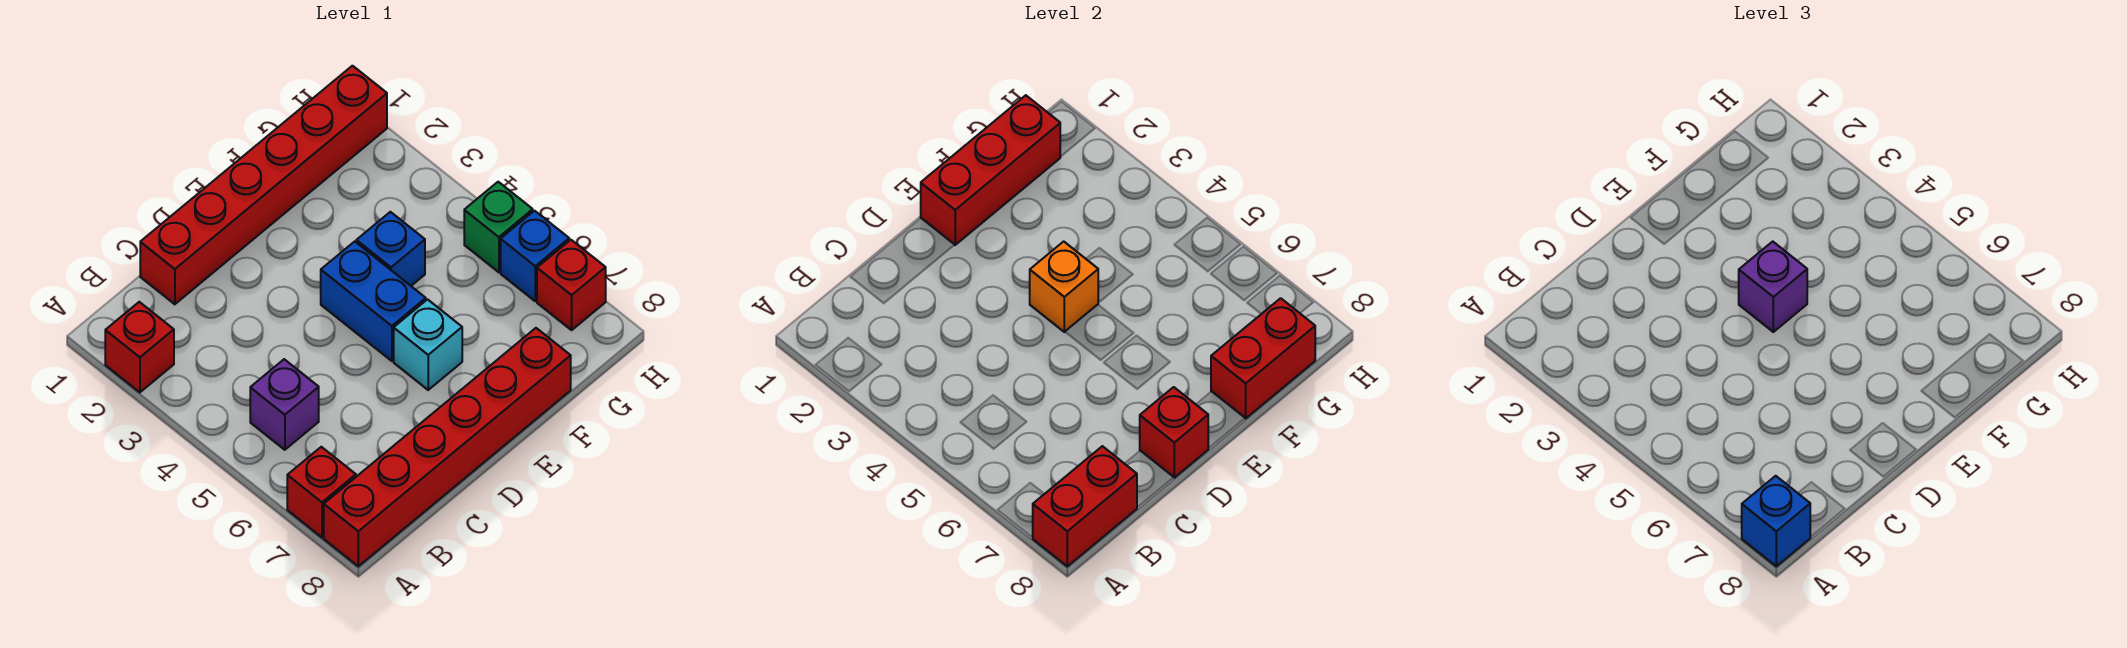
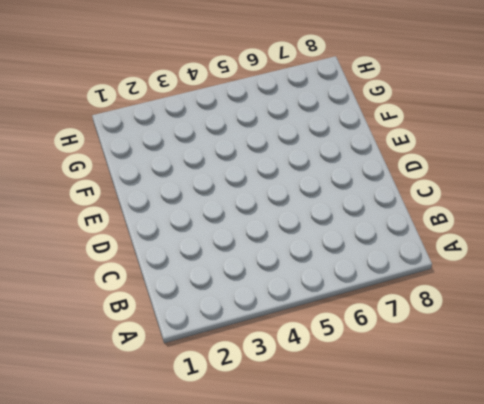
none -> red brick A2 level 1
none -> red brick A7 level 1
none -> red brick A8:F8 level 1

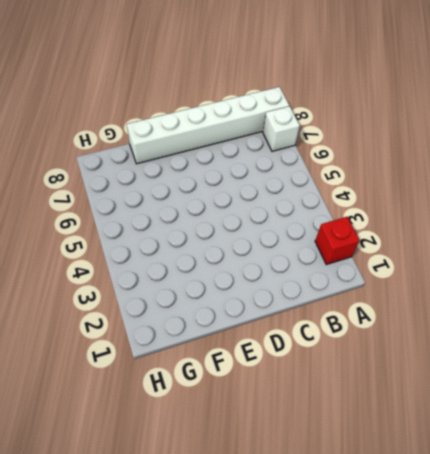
white brick A7 level 1 -> red brick A7 level 1
white brick A8:F8 level 1 -> red brick A8:F8 level 1
none -> purple brick B5 level 1
none -> red brick C1:H1 level 1
none -> blue brick E4:E5 level 1

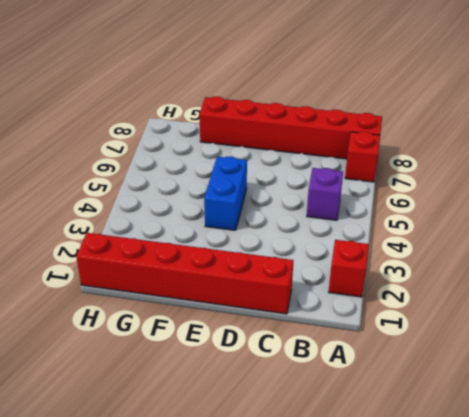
none -> cyan brick E6 level 1
none -> blue brick F4 level 1
none -> green brick H5 level 1

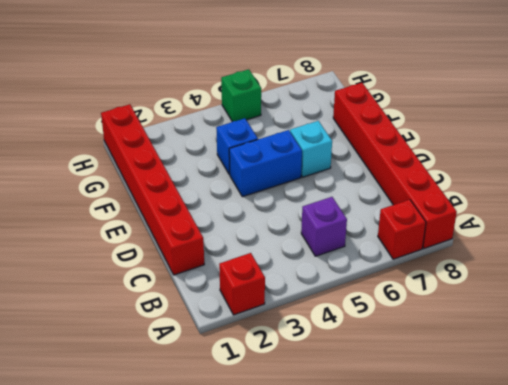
none -> blue brick H6 level 1
none -> red brick H7 level 1
none -> red brick A8:B8 level 2

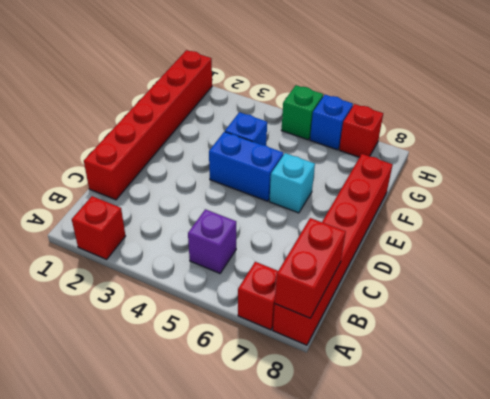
none -> red brick D8 level 2
none -> red brick E1:G1 level 2
none -> orange brick E4 level 2

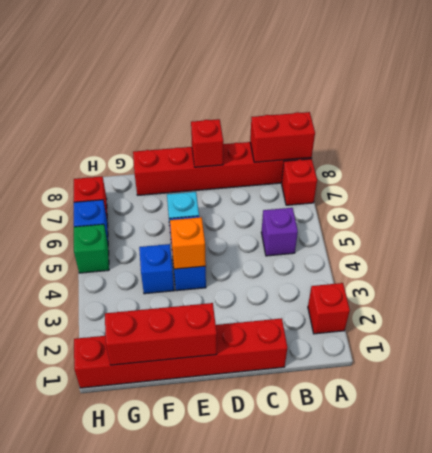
none -> red brick F8:G8 level 2
none -> blue brick A8 level 3
none -> purple brick E4 level 3

